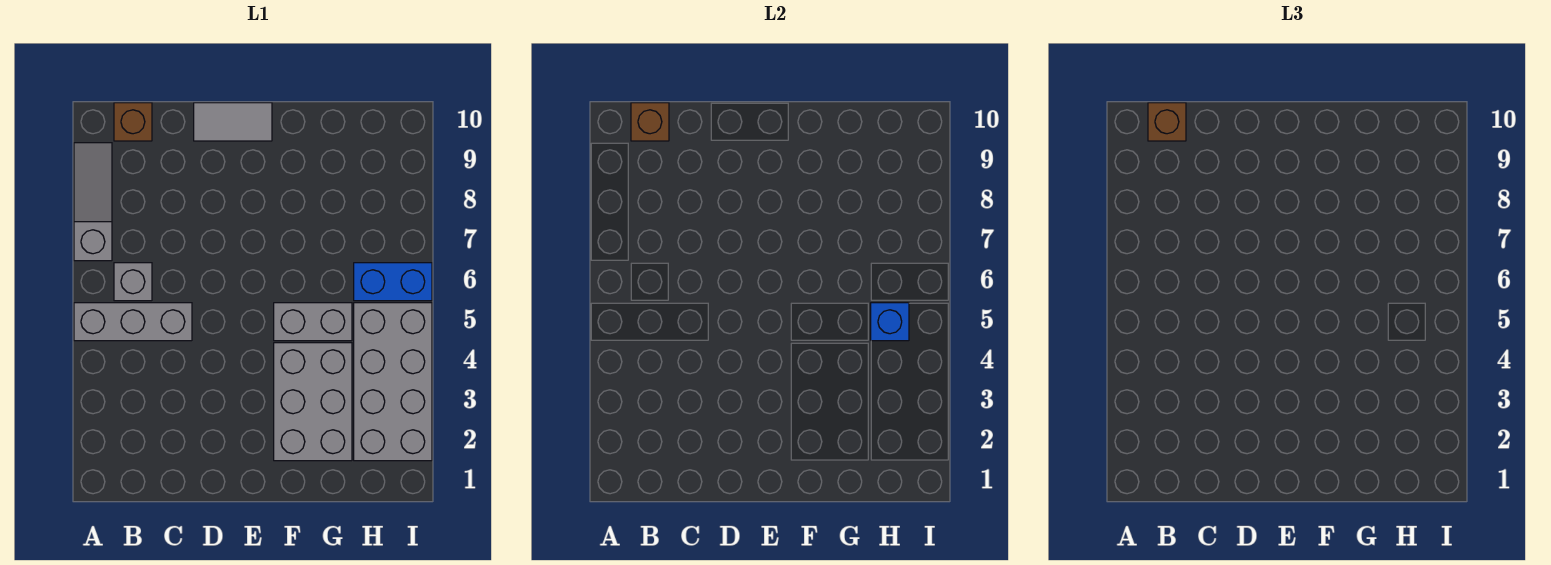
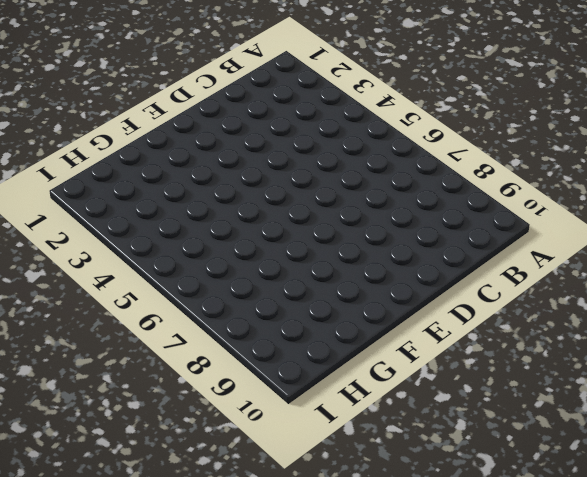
none -> grey brick A5:C5 level 1
none -> grey slope A7:A9 level 1 top 7
none -> grey brick B6 level 1

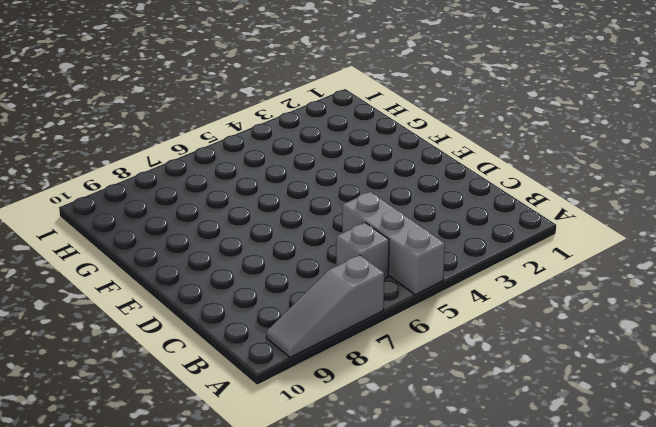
none -> brown brick B10 level 1
none -> grey tile D10:E10 level 1
none -> grey brick F2:G4 level 1

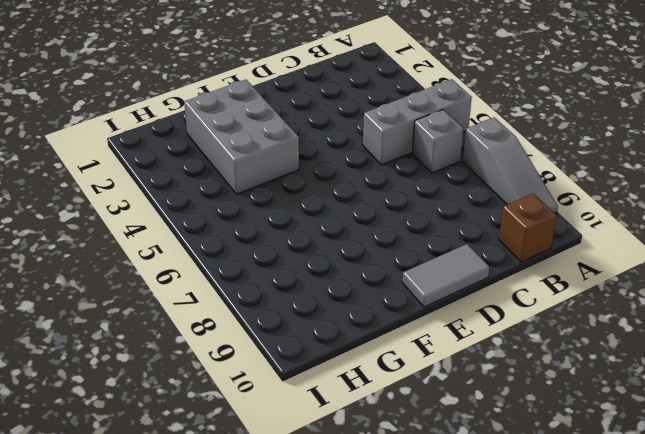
none -> grey brick F5:G5 level 1
none -> grey brick H2:I5 level 1
none -> blue brick H6:I6 level 1

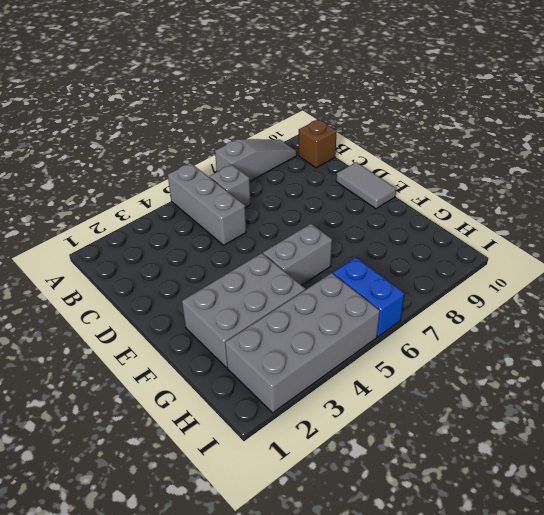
grey brick F5:F6 level 1 -> grey brick F5:G5 level 1
none -> brown brick B10 level 2
none -> blue brick H5 level 2
none -> brown brick B10 level 3

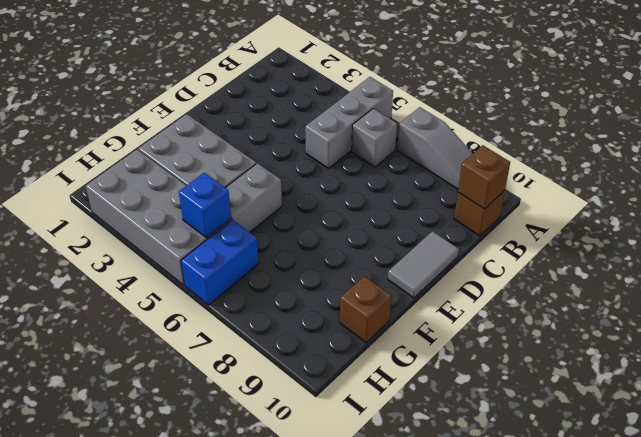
brown brick G10 level 1 -> brown brick B10 level 3

